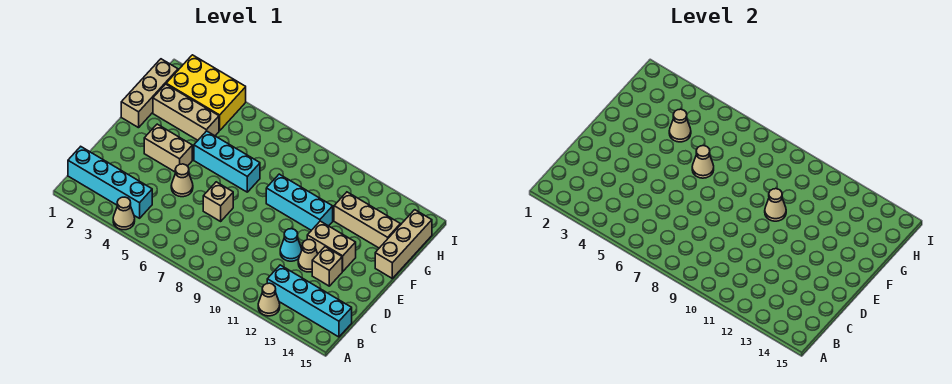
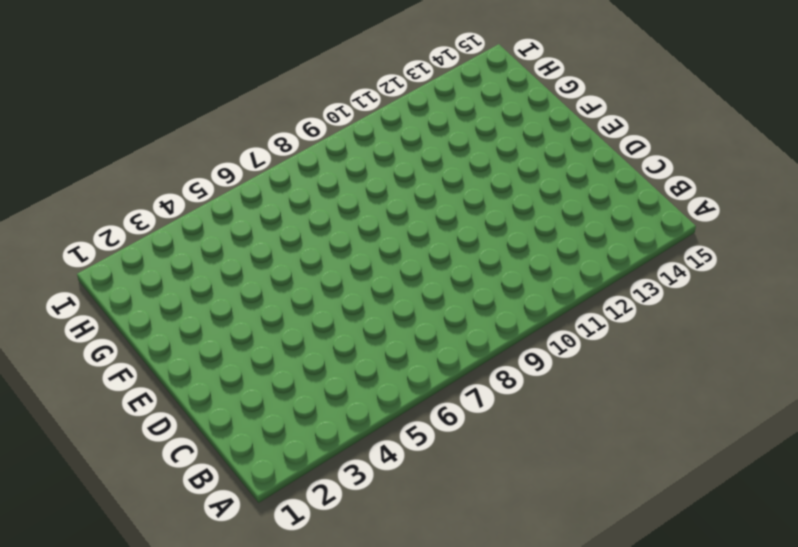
none -> tan cone A4 level 1
none -> tan cone A12 level 1
none -> cyan brick B1:B4 level 1

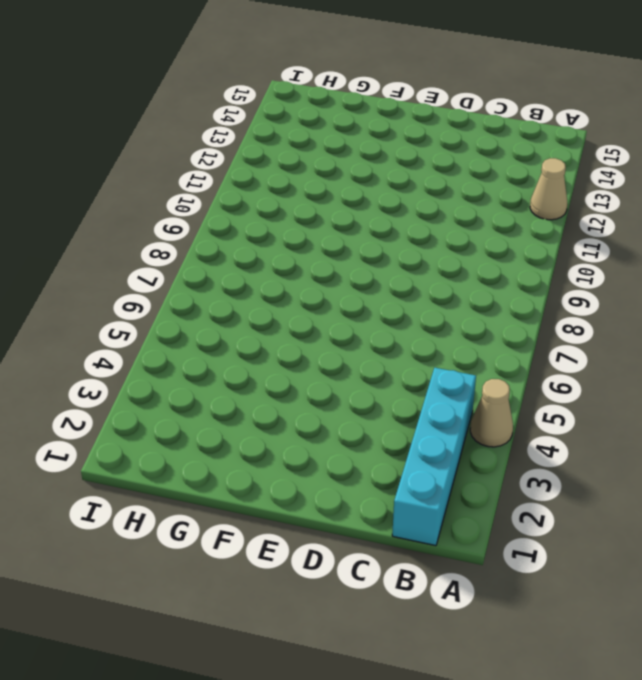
none -> cyan brick B12:B15 level 1
none -> tan cone D5 level 1
none -> tan brick D7 level 1

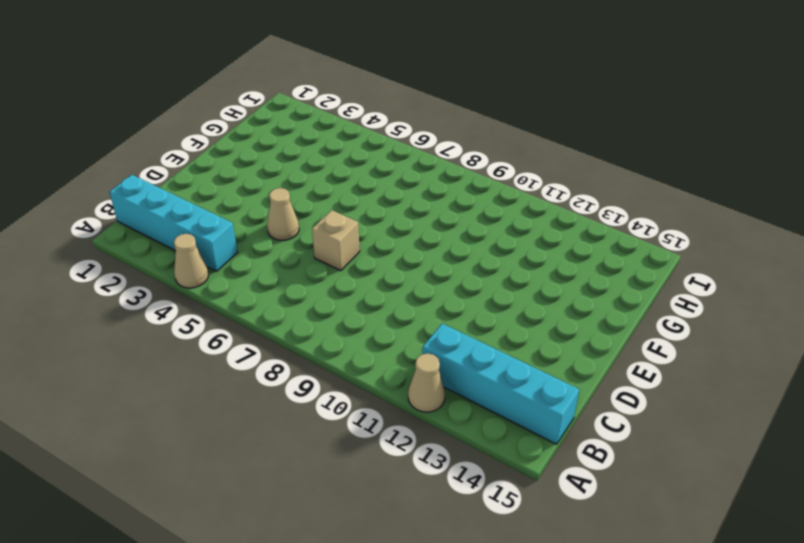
none -> cyan cone D11 level 1
none -> tan cone D12 level 1
none -> tan brick D13 level 1

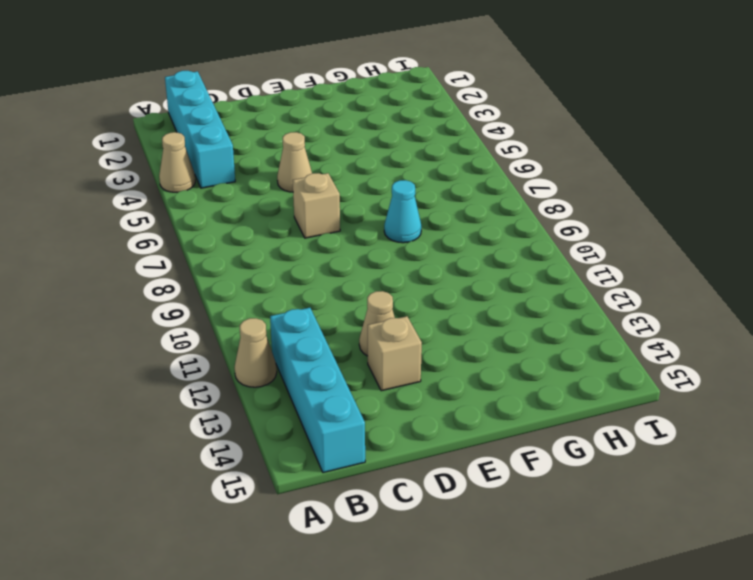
cyan cone F8 level 1 -> cyan cone D11 level 1
none -> tan brick E3:E4 level 1
none -> tan brick E12:E13 level 1
none -> tan brick F1:H1 level 1

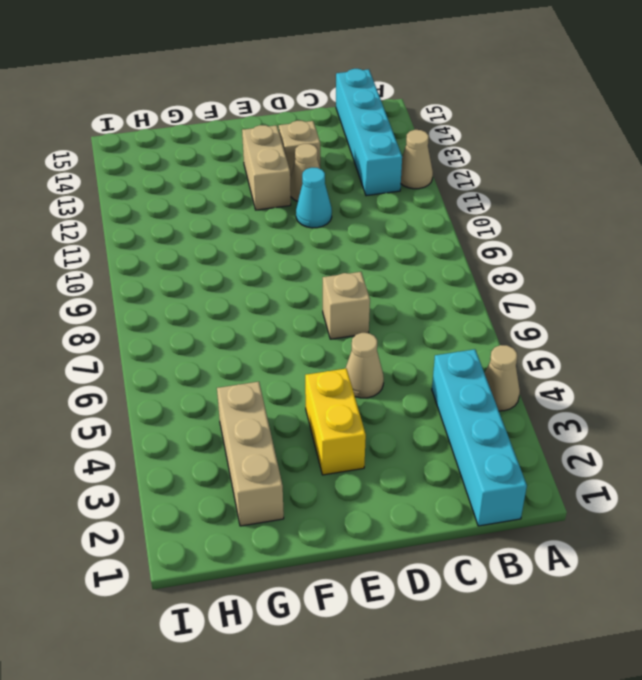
yellow brick E3:E4 level 1 -> tan brick E3:E4 level 1
none -> tan brick F1:H1 level 1
none -> cyan brick F5:F7 level 1
none -> cyan brick F9:F11 level 1

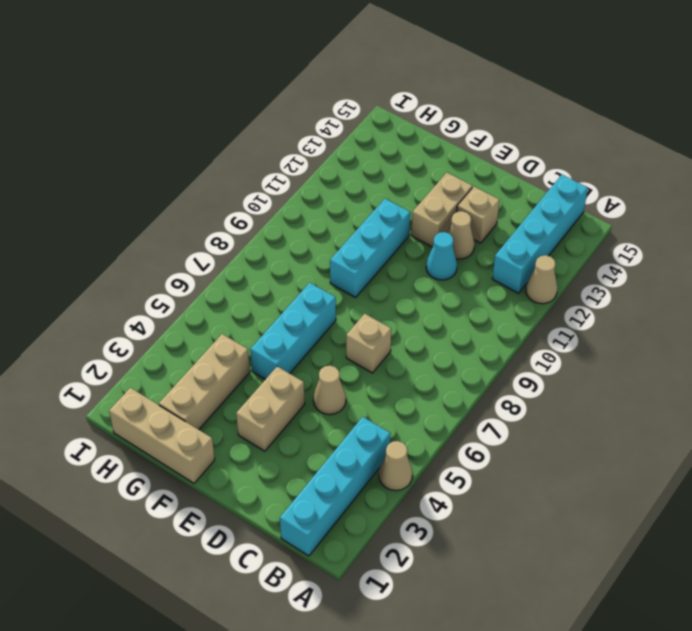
none -> tan brick F15:H15 level 1
none -> tan brick G12:G14 level 1
none -> yellow brick H2:I4 level 1

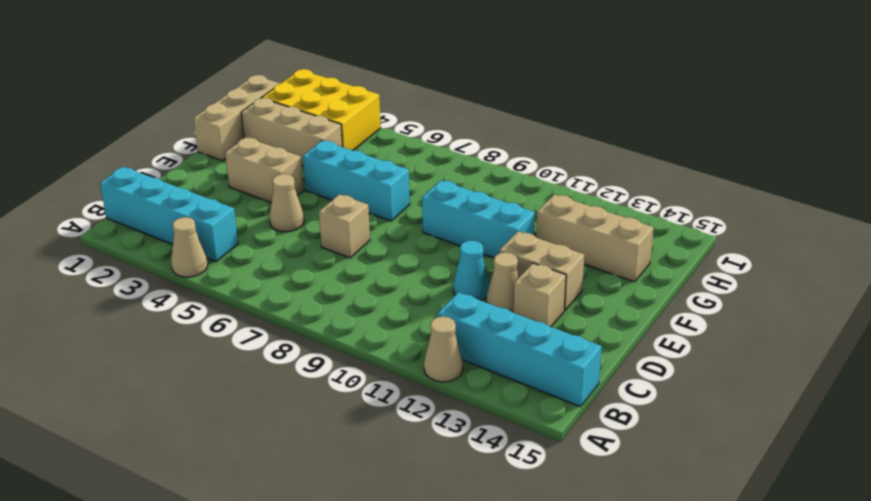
none -> tan brick F15:H15 level 1
none -> tan cone F6 level 2
none -> tan cone F10 level 2

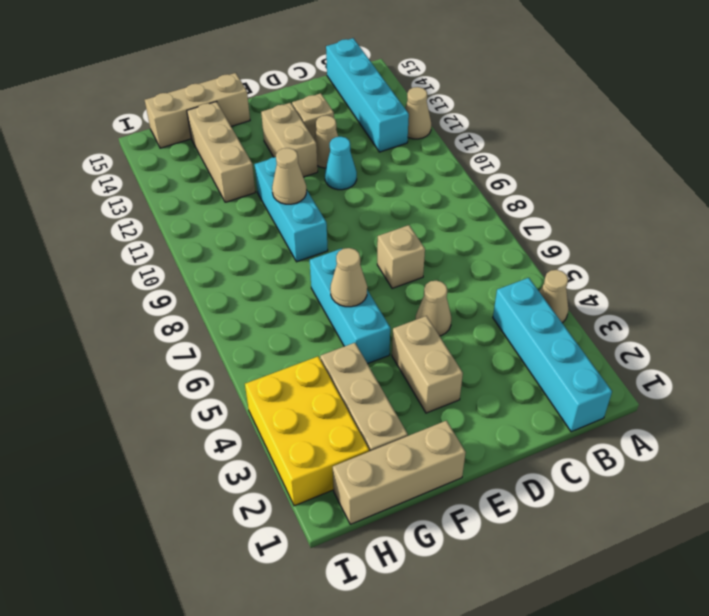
none -> tan cone G4 level 2

